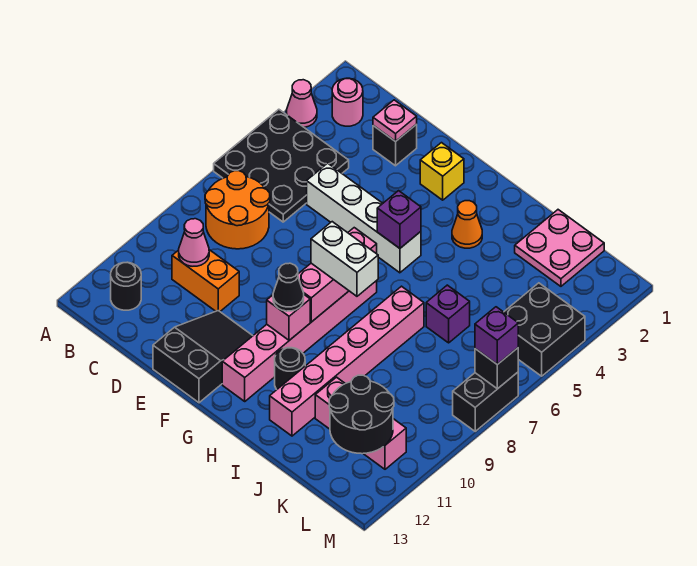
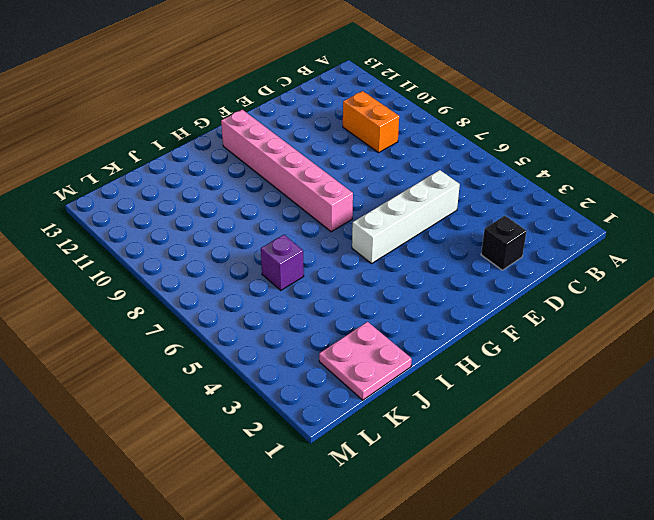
orange brick C9:C10 level 1 -> orange brick C10:D10 level 1
none -> pink cone A3 level 1
none -> black plate A4:C6 level 1
none -> pink round brick B2 level 1

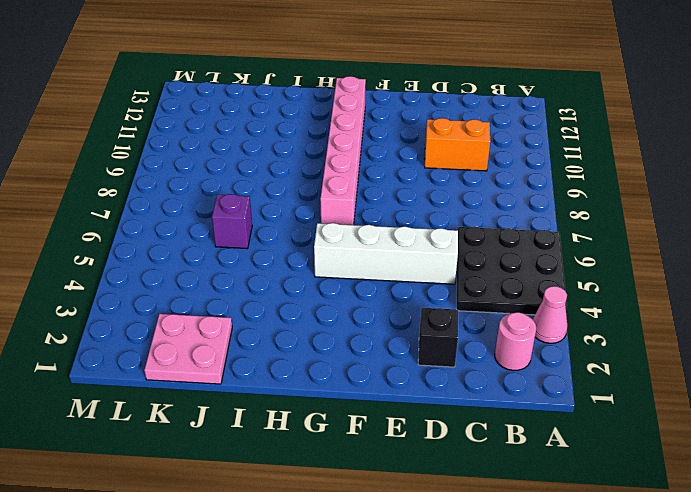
none -> orange round brick B7:C8 level 1
none -> black round brick B12 level 1
none -> black slope E11:F13 level 1 top 13

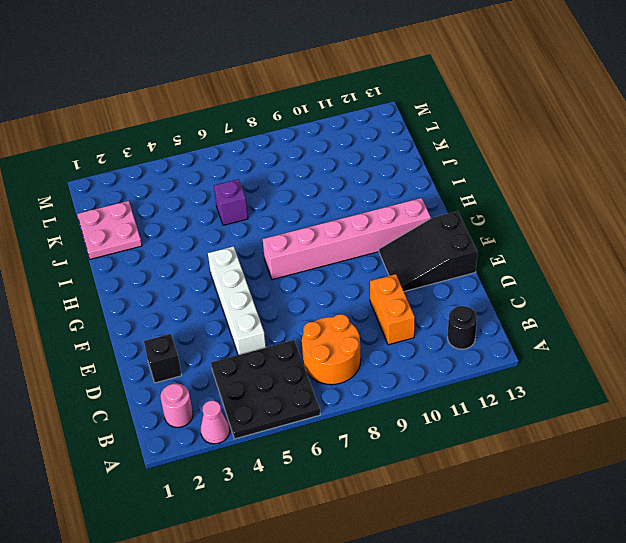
none -> yellow brick F2 level 1
none -> orange cone H3 level 1
none -> black round brick H11 level 1

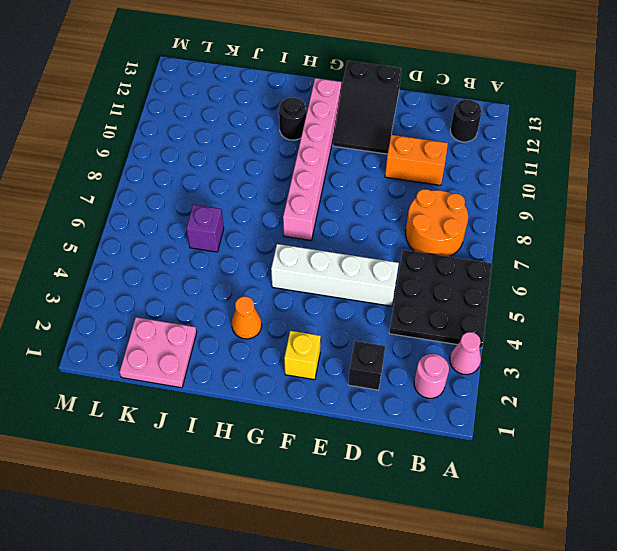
none -> pink brick I7:I12 level 1
none -> pink brick J11:L11 level 1
none -> black brick L4:M5 level 1

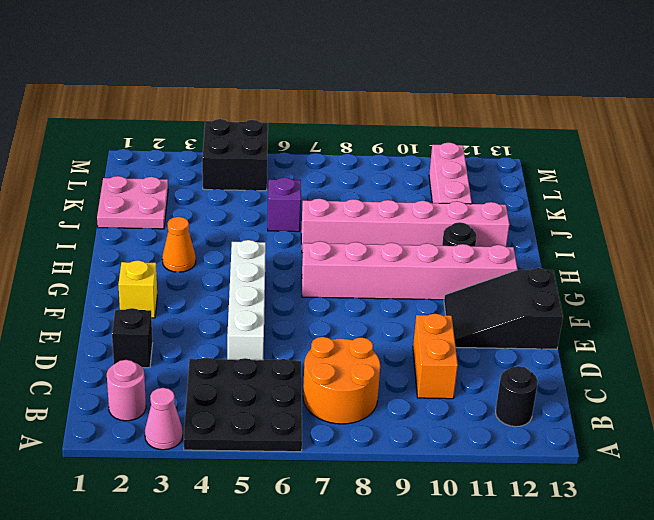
none -> black brick M7:M8 level 1
none -> pink cone C10 level 2
none -> pink plate D2 level 2

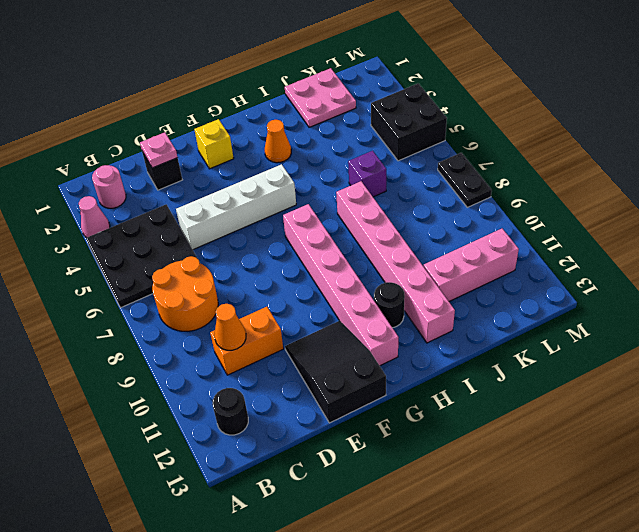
orange cone C10 level 2 -> pink cone C10 level 2
black plate M7:M8 level 1 -> black brick M7:M8 level 1
none -> purple brick G5 level 2
none -> pink brick G7:G9 level 2
none -> pink brick G10 level 2

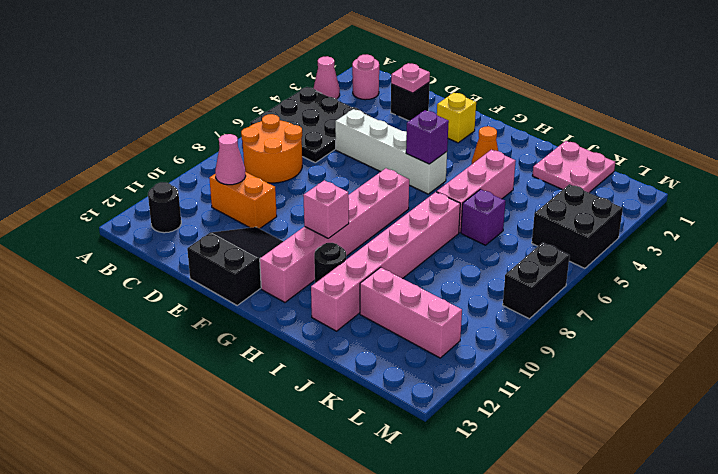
pink brick I4:I6 level 1 -> pink brick G7:G9 level 2
none -> black round brick K11:L12 level 2
none -> black brick M7 level 2
none -> white brick G8:H8 level 3

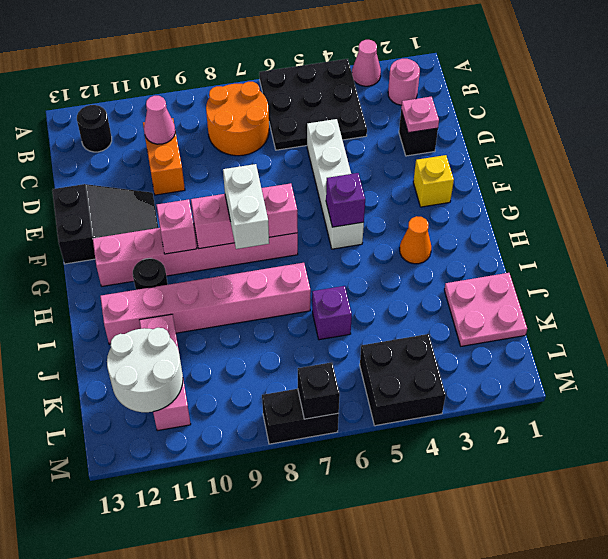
white round brick K11:L12 level 2 -> black round brick K11:L12 level 2
none -> black cone G10 level 3
none -> purple brick M7 level 3

